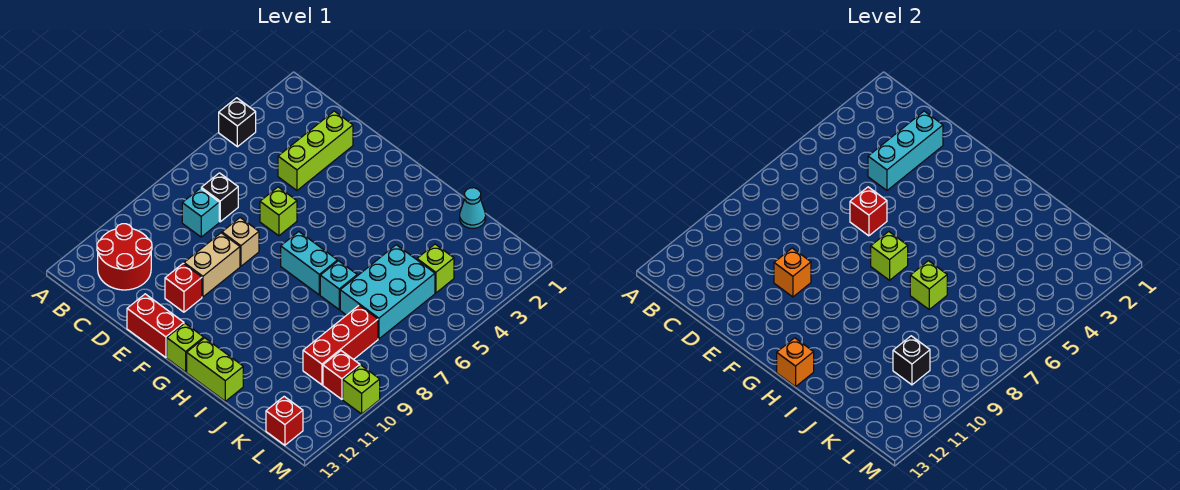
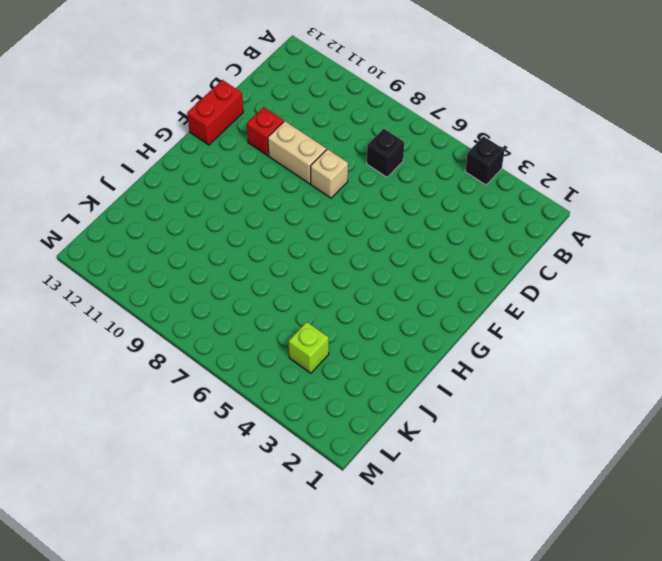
none -> red round brick B11:C12 level 1
none -> cyan brick C8 level 1
none -> lime brick D2:D4 level 1

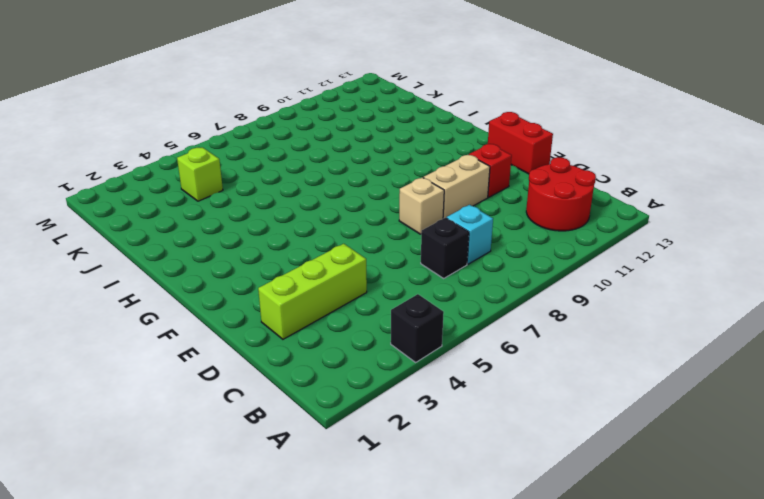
none -> lime brick E6 level 1
none -> cyan brick G7:H7 level 1
none -> lime brick G13 level 1

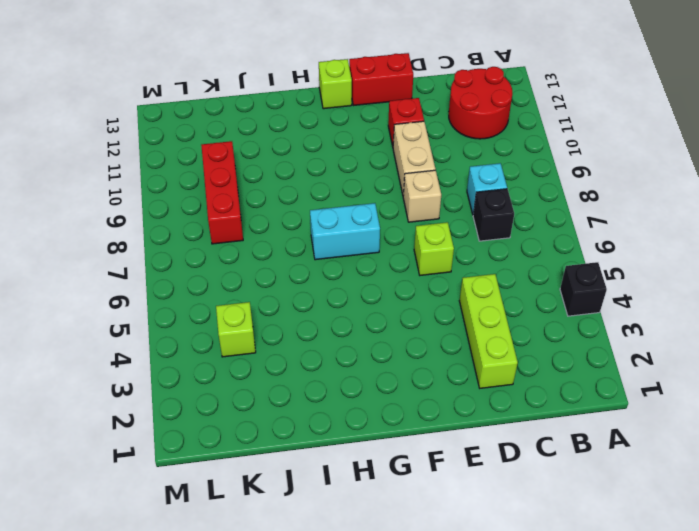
none -> lime brick H13:I13 level 1
none -> cyan brick I7 level 1
none -> cyan cone J1 level 1

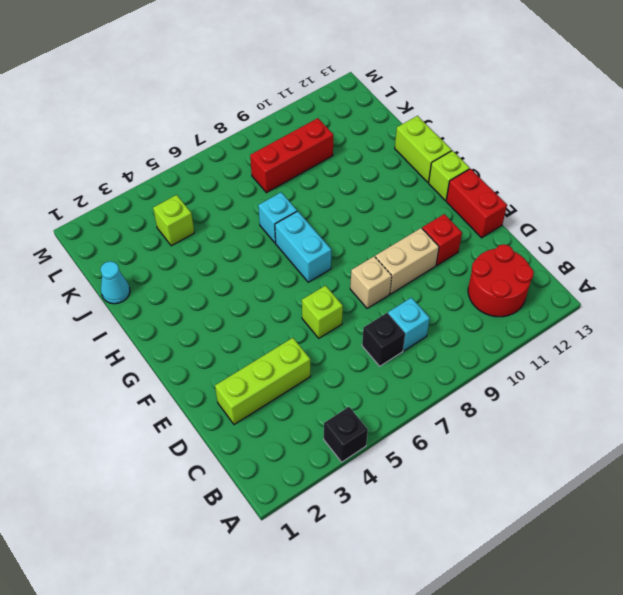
none -> cyan brick J5:K7 level 1
none -> red brick L10 level 1
none -> red brick L13 level 1

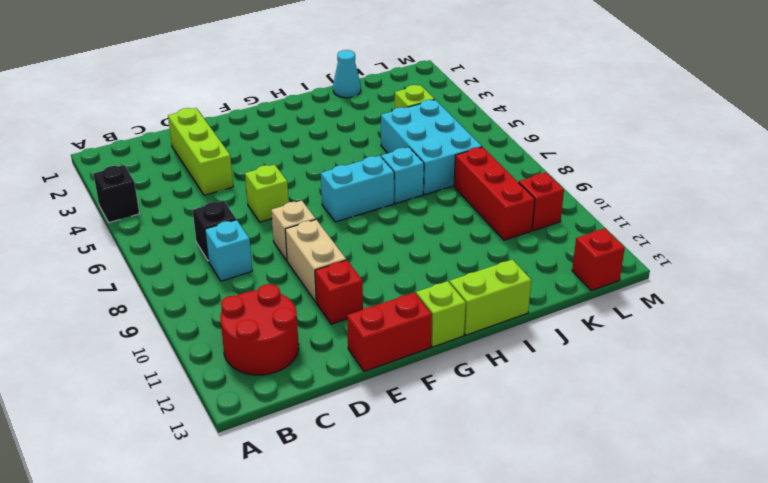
none -> lime brick M10 level 1
none -> cyan brick D2:D4 level 2
none -> red brick E6 level 2

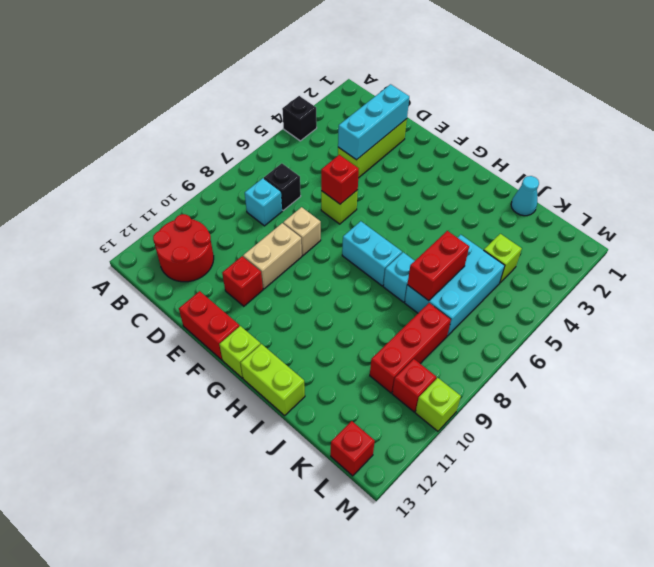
red brick J6:J7 level 2 -> none
none -> orange brick E10 level 2
none -> lime brick G7 level 2
none -> orange brick H13 level 2

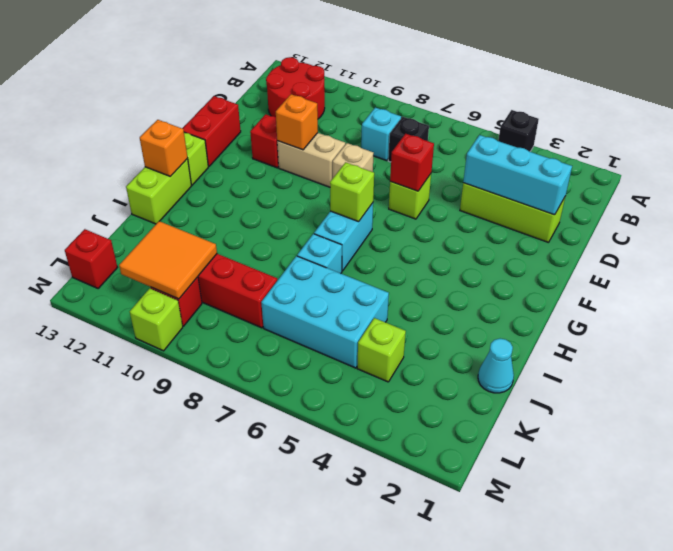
orange tile K10:L11 level 2 -> black brick K10 level 2
none -> lime brick I7 level 2

